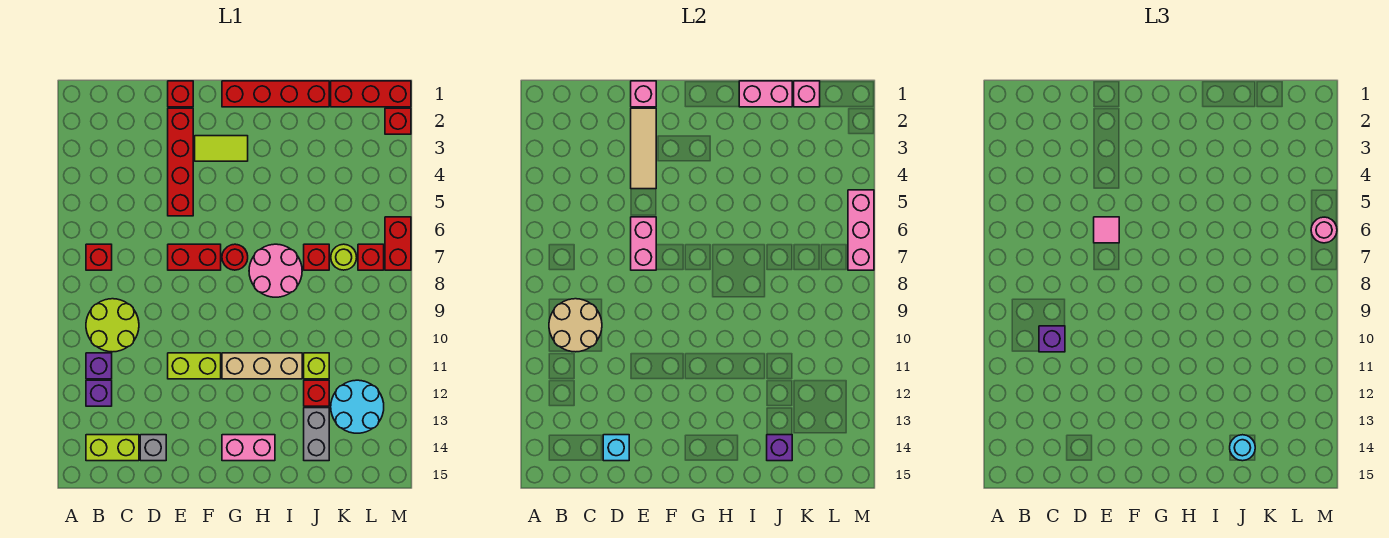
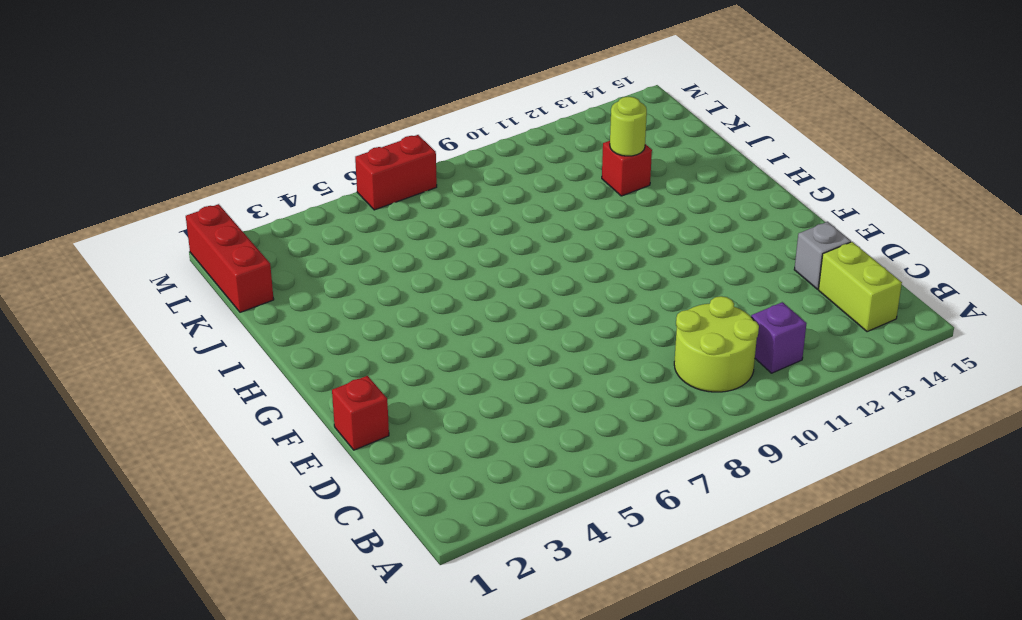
lime round brick J12 level 2 -> lime round brick K7 level 1
none -> red brick B7 level 1
none -> purple brick B12 level 1
none -> red brick E2:E5 level 1
none -> red brick E7:F7 level 1

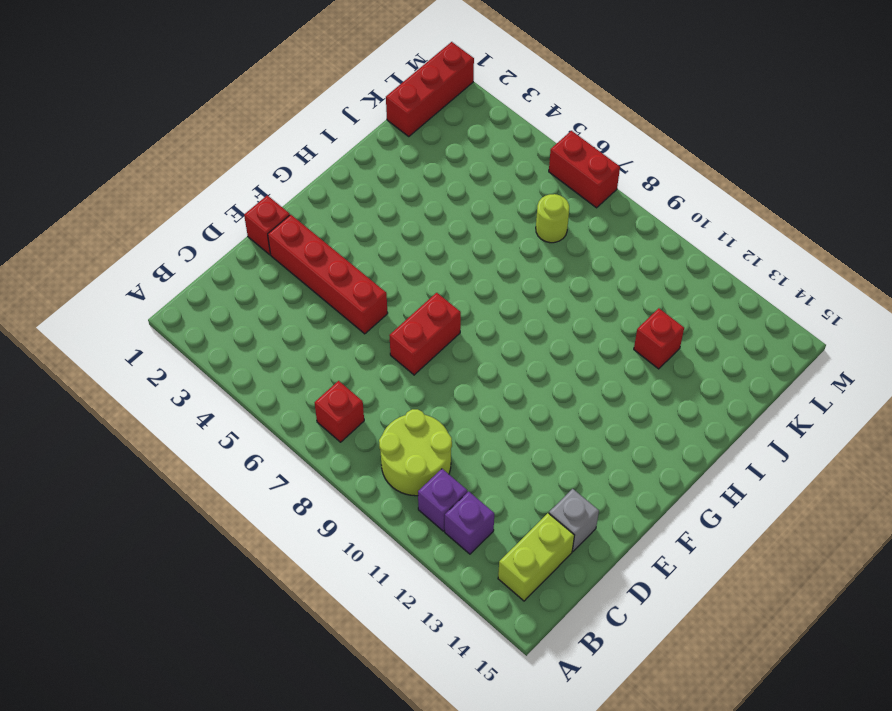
none -> lime brick E11:F11 level 1
none -> lime tile F3:G3 level 1
none -> red brick G1:J1 level 1
none -> red round brick G7 level 1

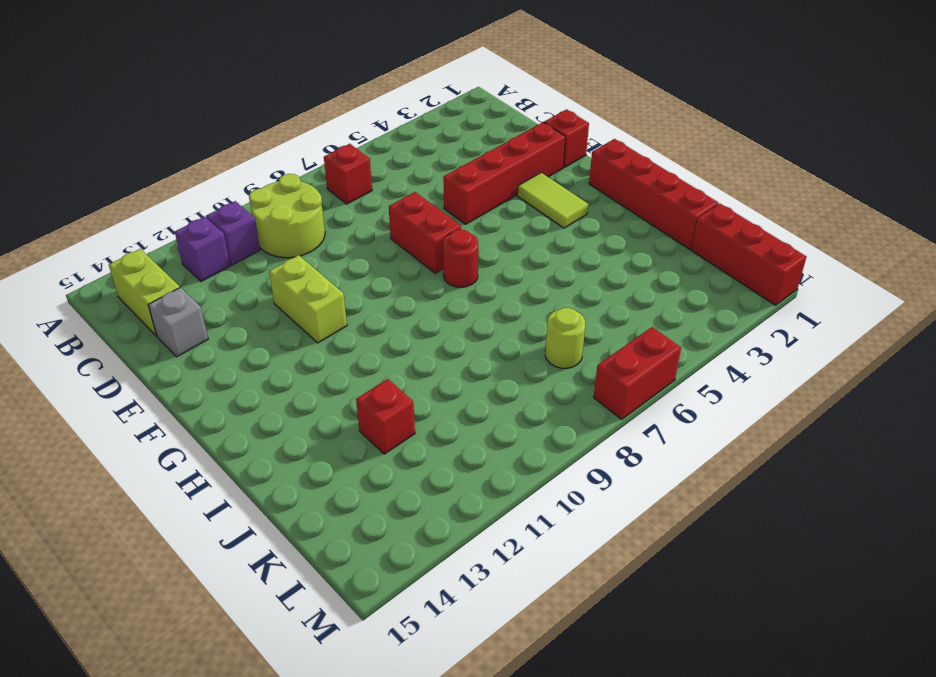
none -> tan brick G11:I11 level 1
none -> pink brick G14:H14 level 1
none -> pink round brick H7:I8 level 1
none -> red brick J7 level 1

